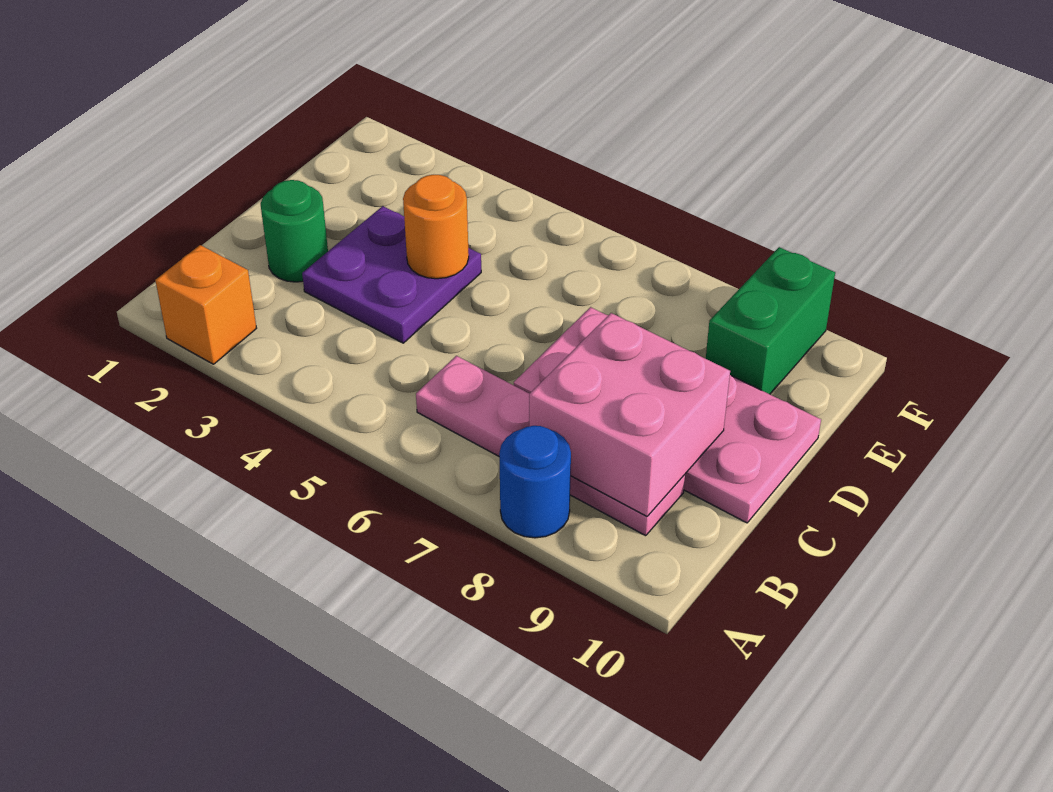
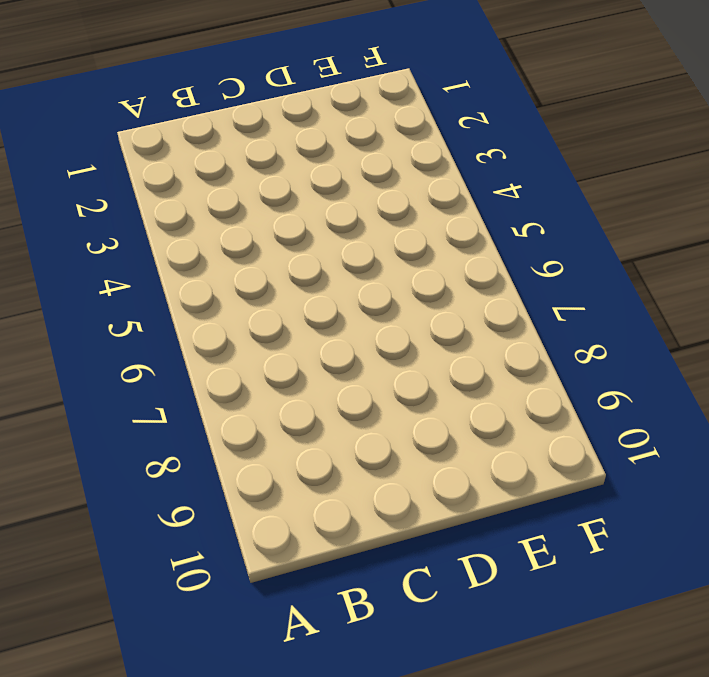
none -> orange brick A2 level 1
none -> blue round brick A8 level 1

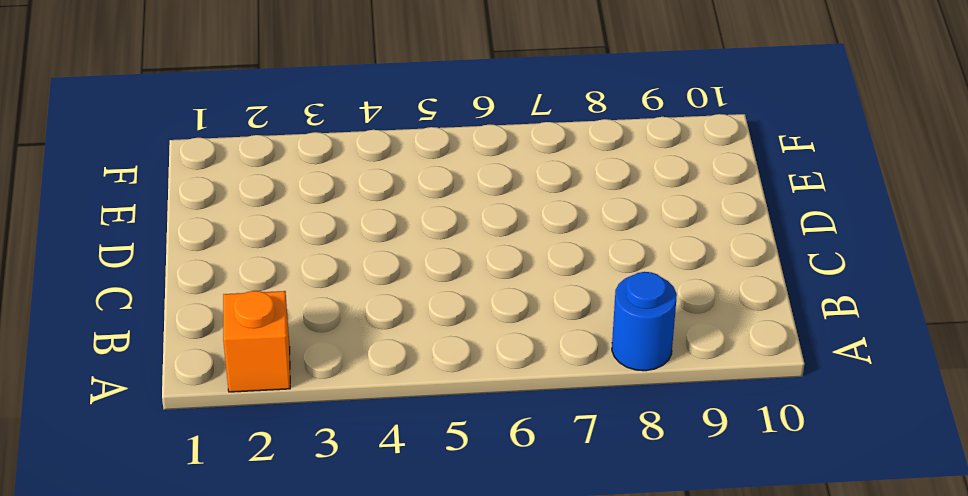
none -> pink plate B6:B9 level 1
none -> green round brick C2 level 1

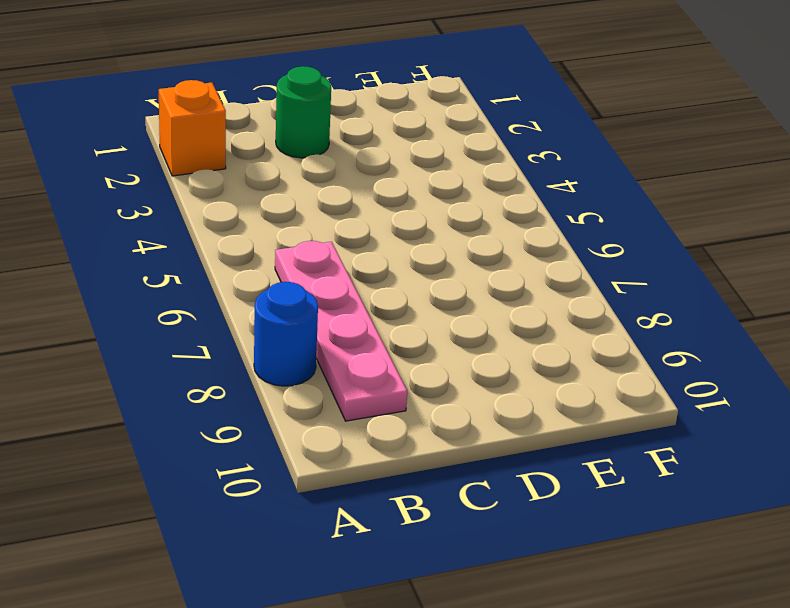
none -> purple plate C3:D4 level 1
none -> pink plate C7:D10 level 1

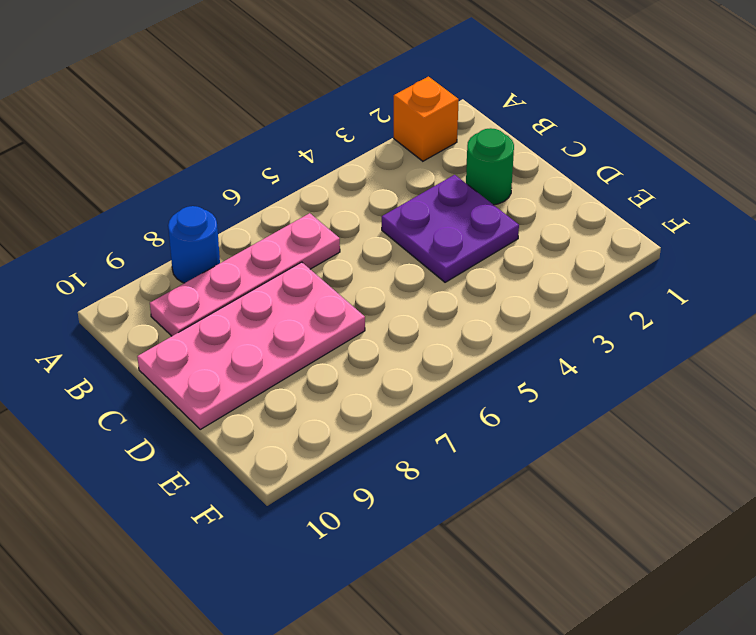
none -> green brick E9:F9 level 1
none -> pink brick B8:C9 level 2

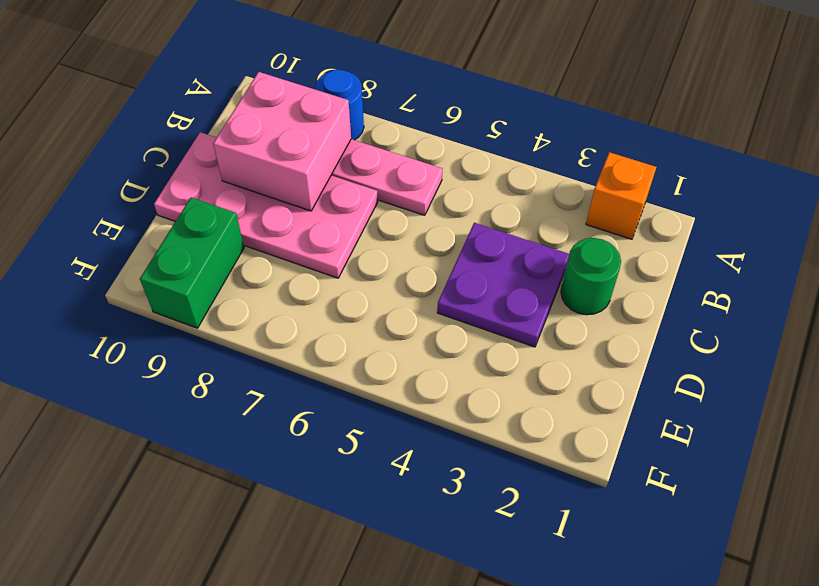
none -> orange round brick D4 level 2

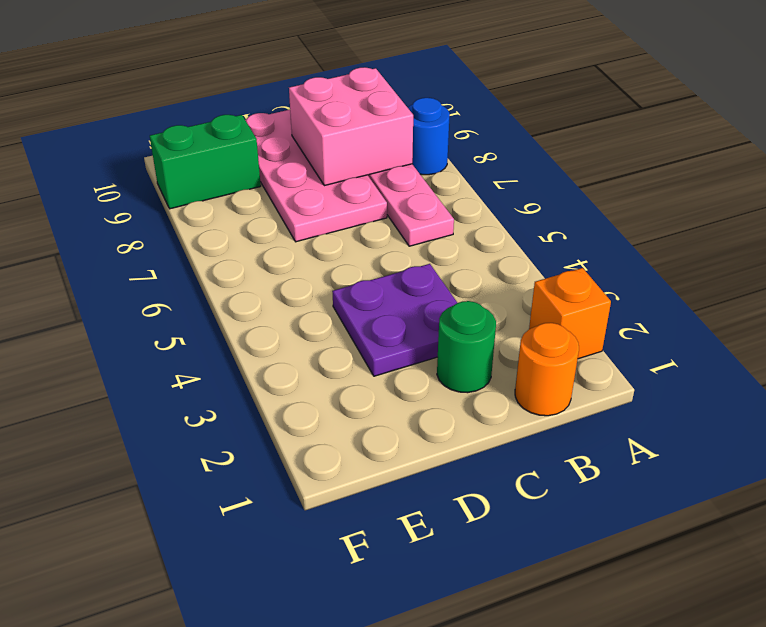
orange round brick B1 level 1 -> orange round brick D4 level 2

